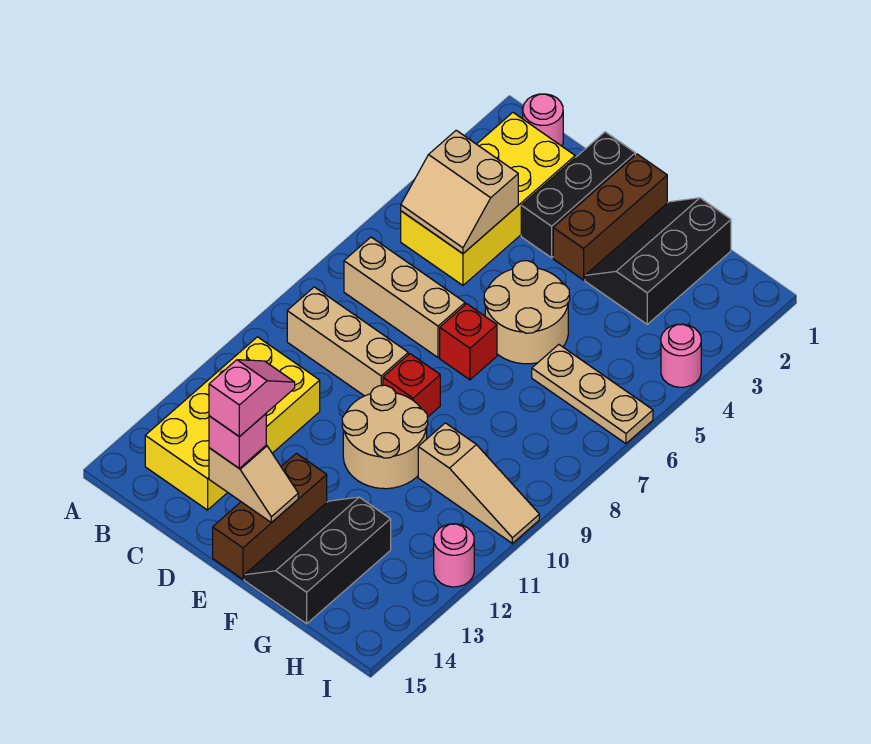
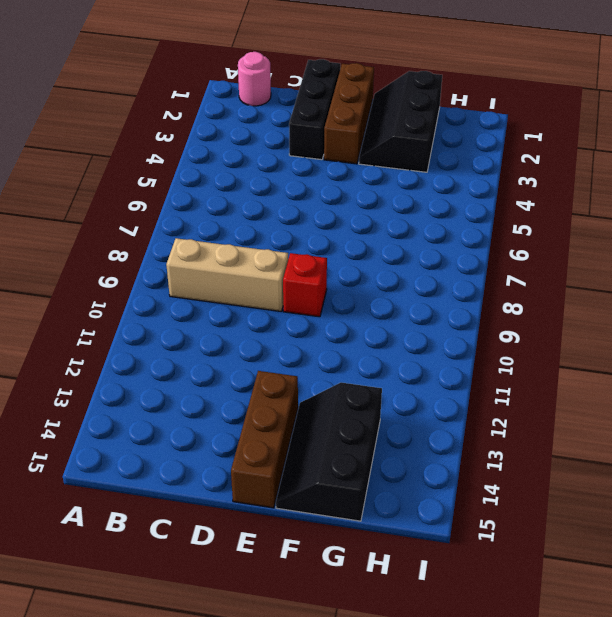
none -> yellow brick B2:C5 level 1
none -> tan brick B7:D7 level 1
none -> yellow brick B11:C14 level 1

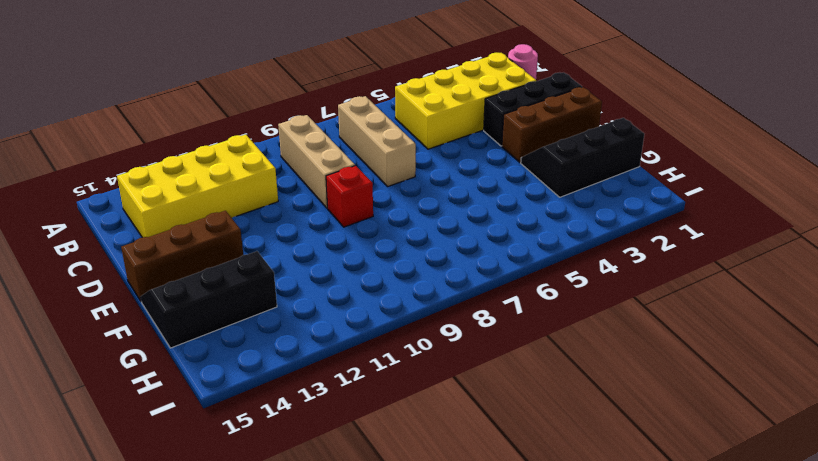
none -> tan round brick E5:F6 level 1
none -> red brick E7 level 1
none -> tan round brick E10:F11 level 1

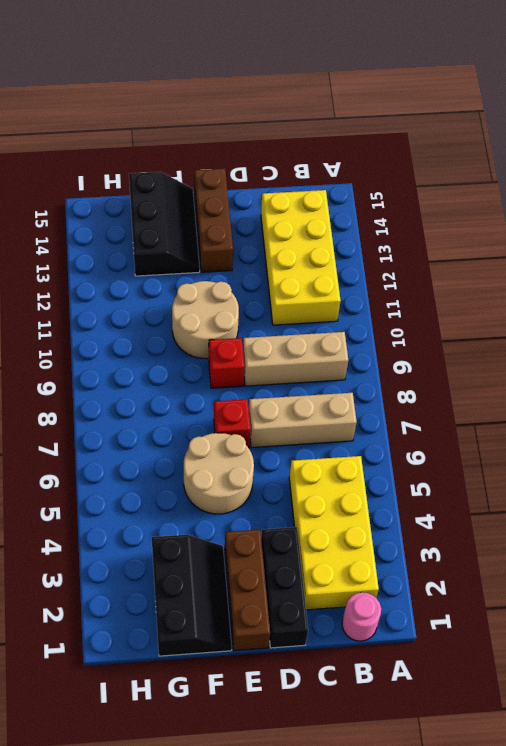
none -> tan plate G6:I6 level 1
none -> tan slope G10:I10 level 1 top G
none -> pink round brick I4 level 1

